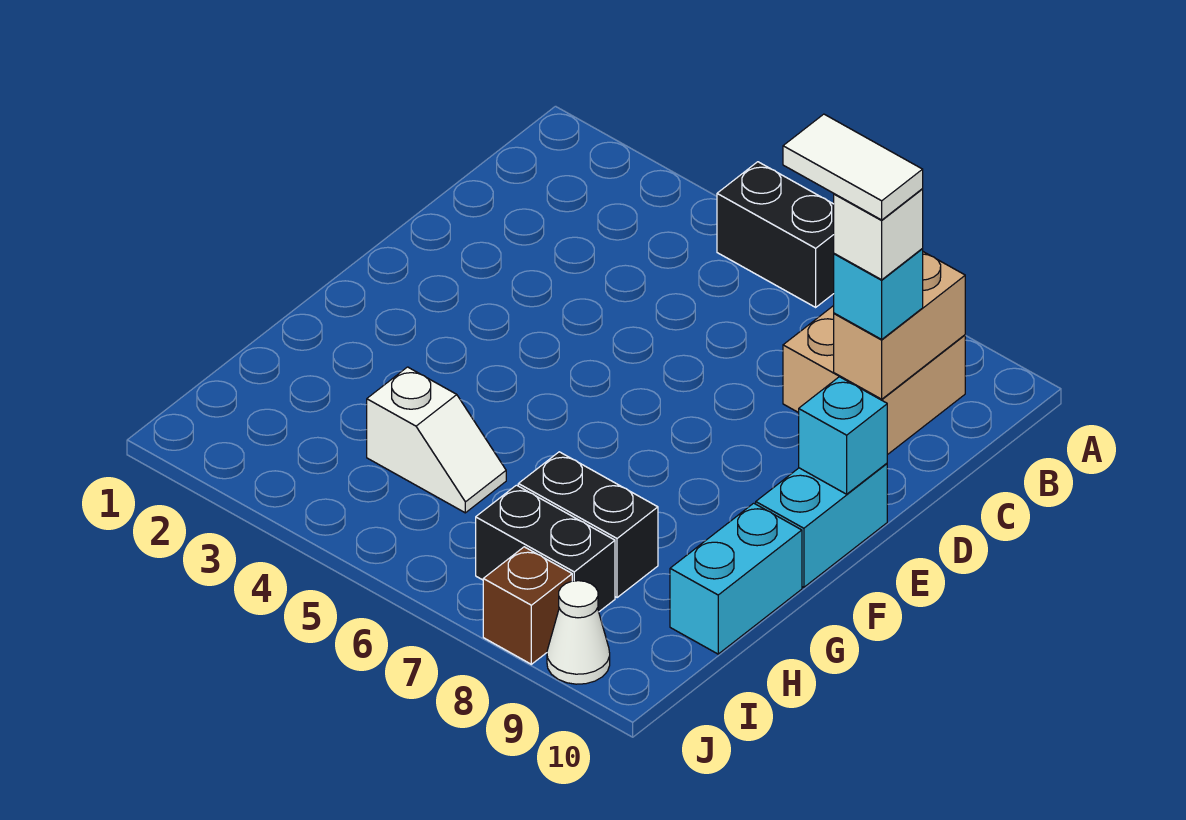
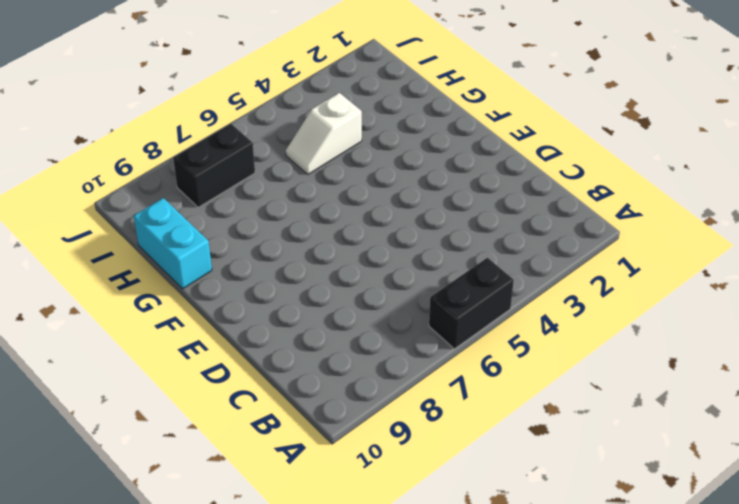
none -> tan brick B8:C9 level 1
none -> cyan brick E10:F10 level 1
none -> black brick H7:H8 level 1

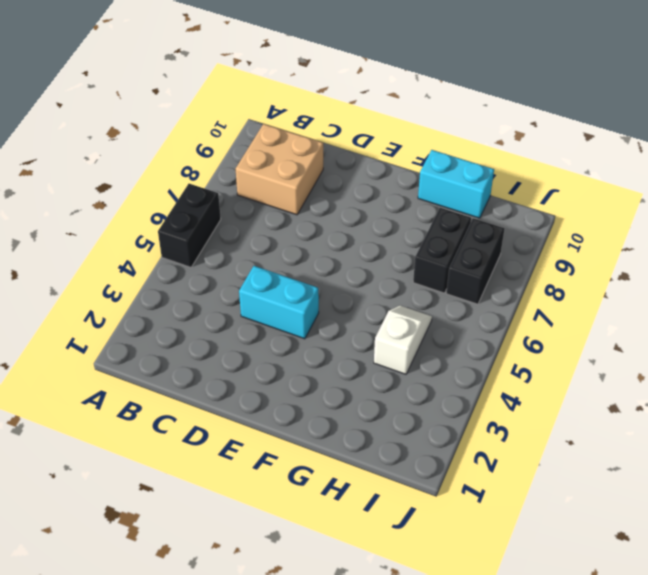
cyan brick D4:E4 level 1 -> cyan brick E10:F10 level 1
none -> brown brick J8 level 1
none -> white cone J9 level 1
none -> tan brick B9:C9 level 2

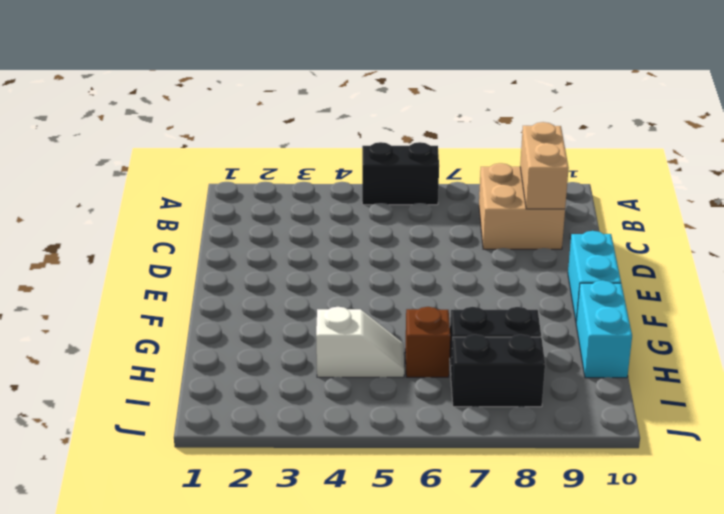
brown brick H6 level 1 -> brown brick J8 level 1
none -> white cone J9 level 1
none -> cyan brick E10 level 2
none -> cyan brick C9 level 3

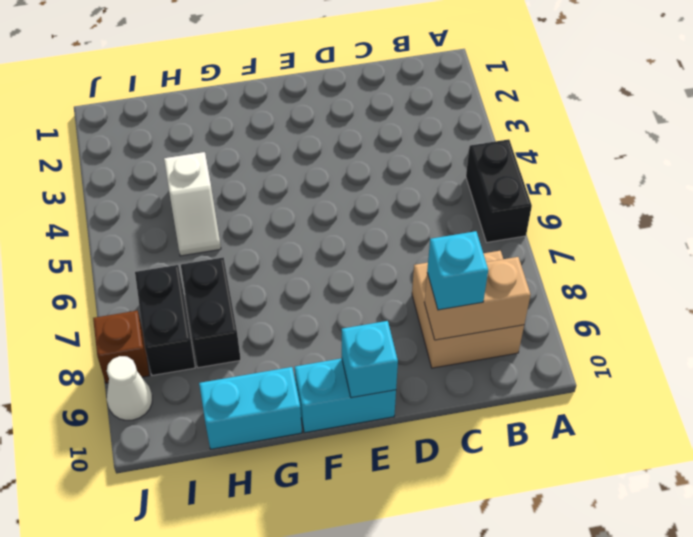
none -> white brick C9 level 4
none -> white tile C8:C9 level 5

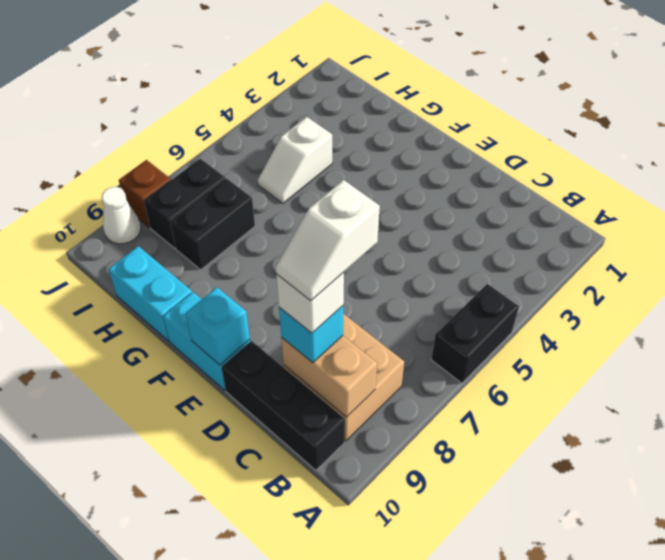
black brick B10:D10 level 1 -> none
white slope C8:C9 level 5 top 8 -> white tile C8:C9 level 5

